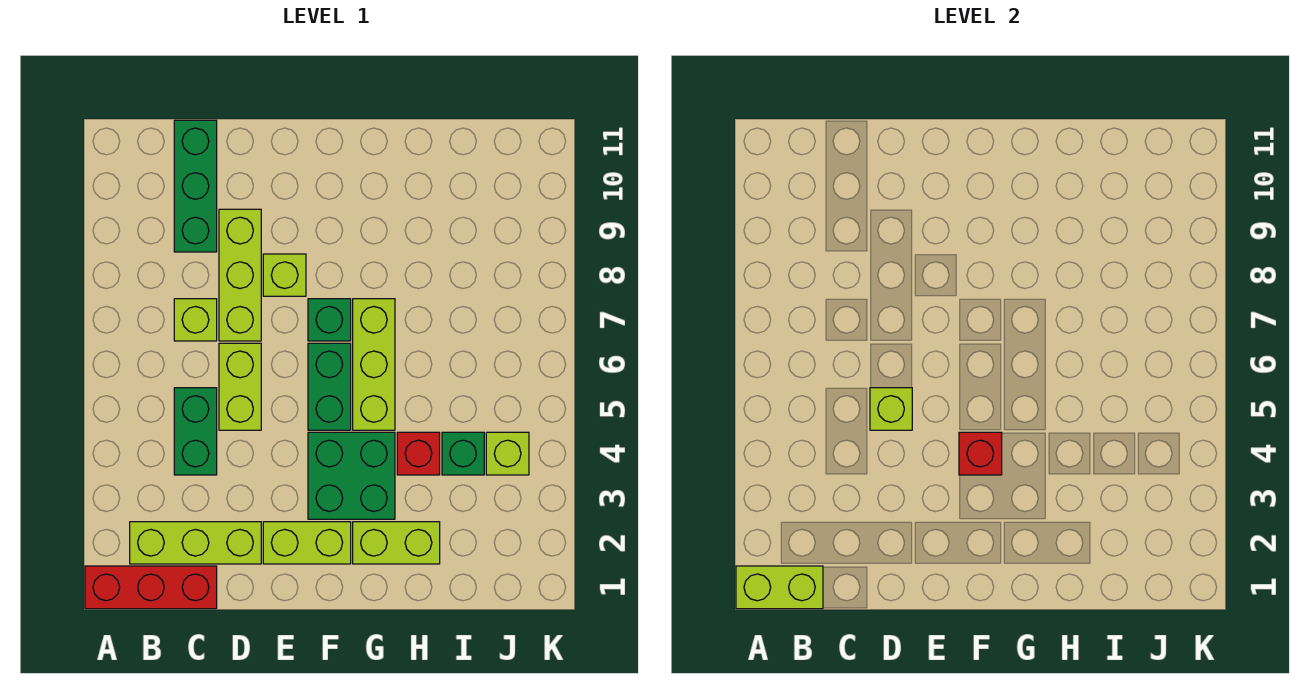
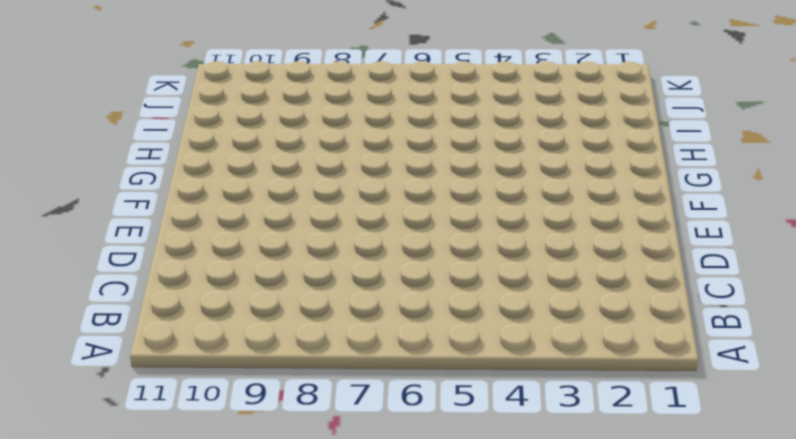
none -> red brick A1:C1 level 1
none -> lime brick B2:D2 level 1
none -> green brick C4:C5 level 1

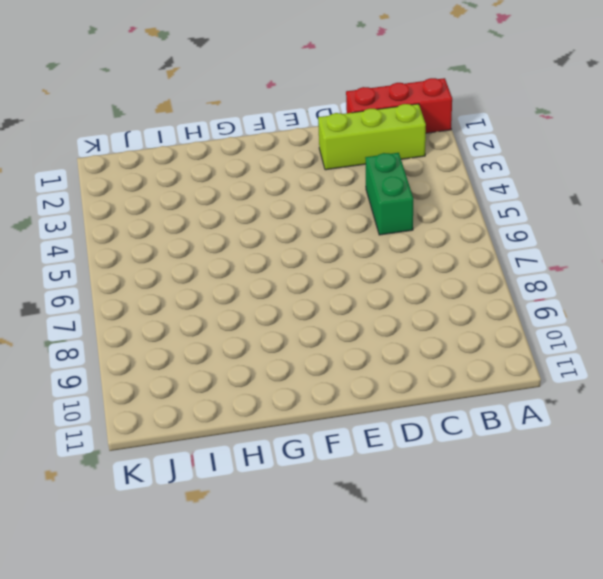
none -> lime brick C7 level 1
none -> green brick C9:C11 level 1
none -> lime brick D5:D6 level 1

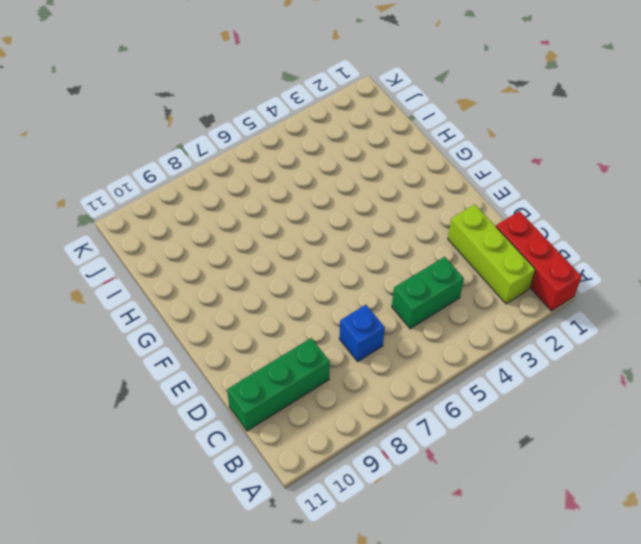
blue brick C7 level 1 -> lime brick C7 level 1
none -> lime brick D5:D6 level 1
none -> lime brick D7:D9 level 1
none -> lime brick E2:F2 level 1

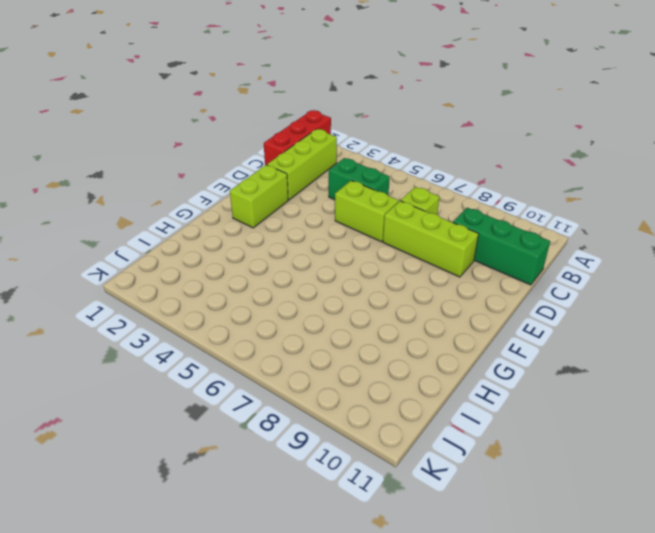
none -> lime brick E8 level 1
none -> green brick F3:G4 level 1
none -> green brick F5:F6 level 1

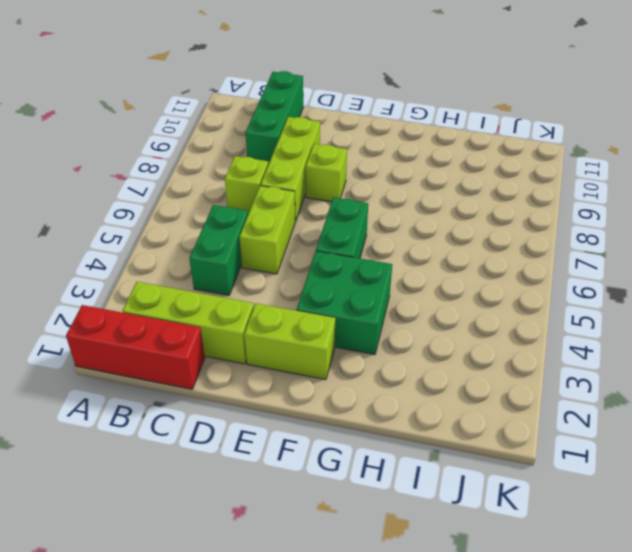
none -> green brick F7 level 1
none -> lime brick G2:H2 level 1
none -> lime brick G5:G7 level 1

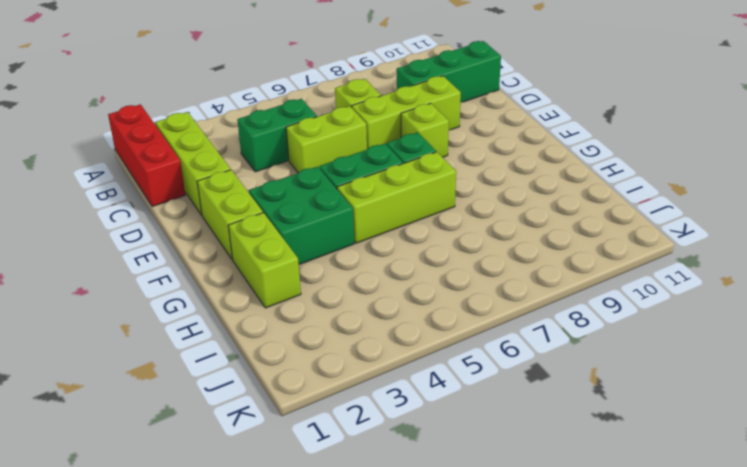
none -> red brick H4 level 1
none -> green brick I4 level 1
none -> lime brick J4 level 1

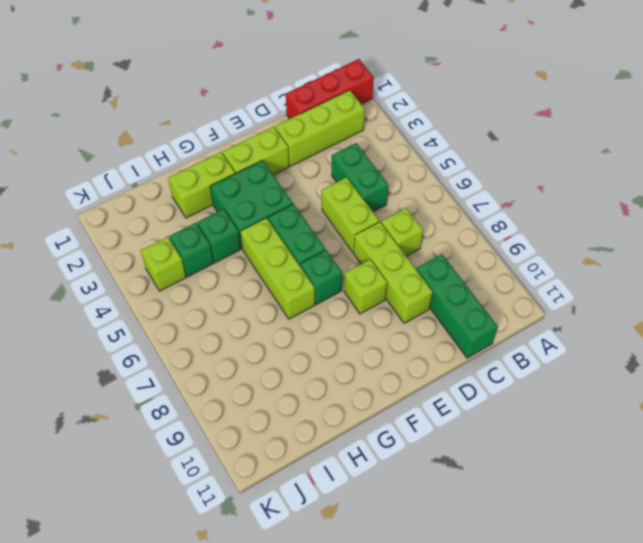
green brick H4 level 1 -> red brick H4 level 1
none -> lime brick A1:B1 level 2
none -> lime brick D5 level 2
none -> red brick F4 level 2

